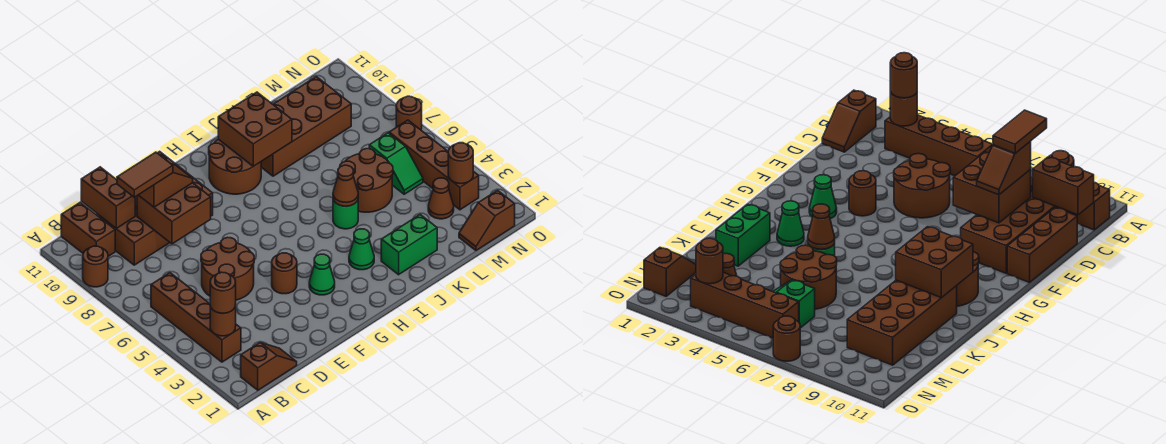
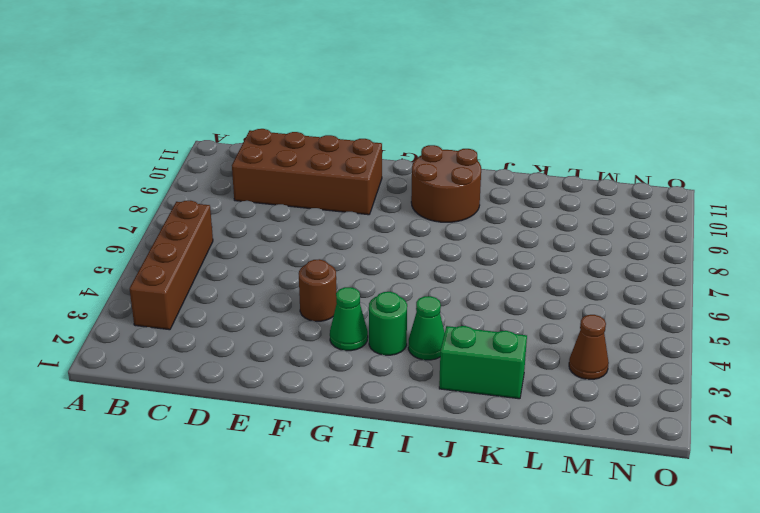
green round brick H3 level 1 -> green round brick J5 level 1
none -> brown round brick A9 level 1
none -> brown slope B1:C1 level 1 top B
none -> brown brick B10:B11 level 1

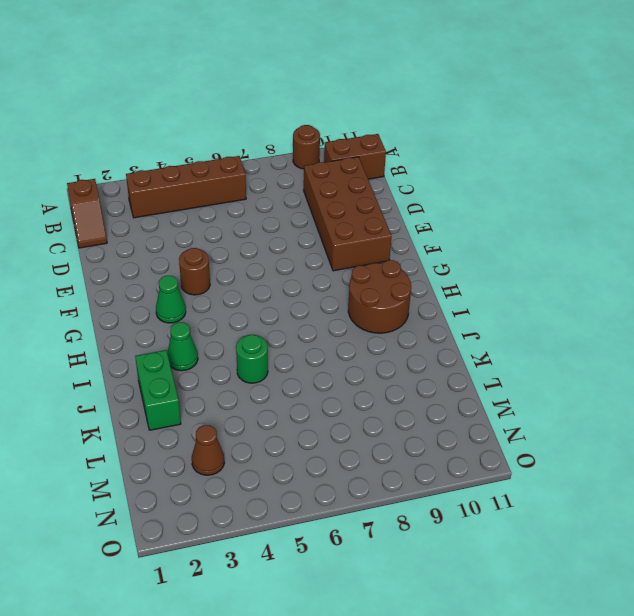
none -> brown round brick D5:E6 level 1
none -> brown brick D11:F11 level 1
none -> brown brick J9:M10 level 1

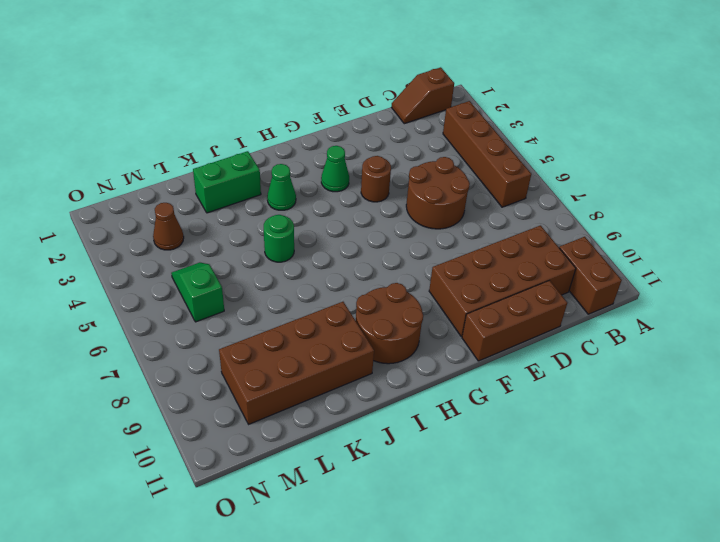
none -> brown round brick A9 level 1
none -> brown round brick K5:L6 level 1
none -> brown slope M1:N1 level 1 top N

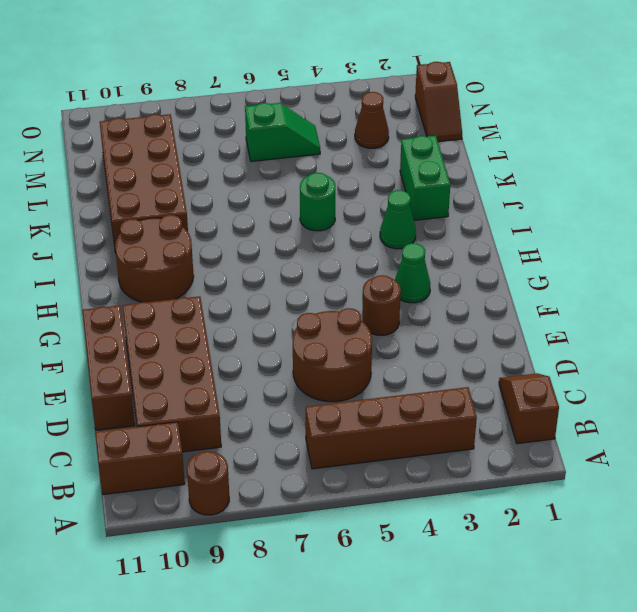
none -> brown round brick K5:L6 level 1
none -> brown brick N3:N6 level 1
none -> brown round brick O7 level 1

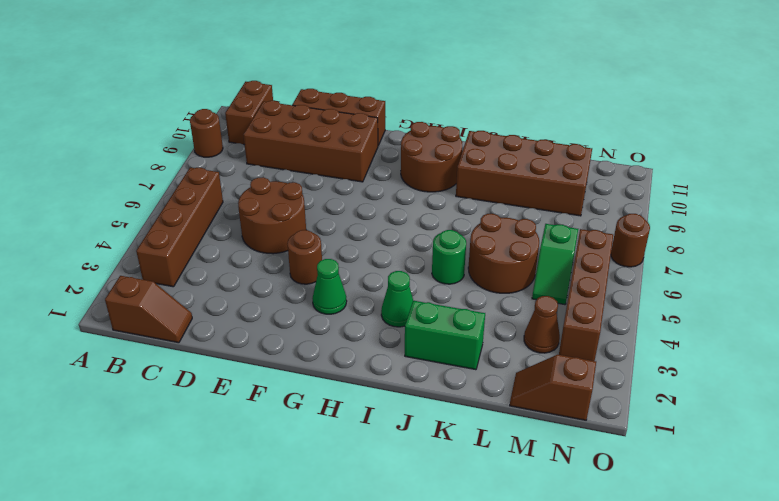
none -> brown round brick B3 level 2
none -> brown brick C10:C11 level 2
none -> brown brick D8:E9 level 2

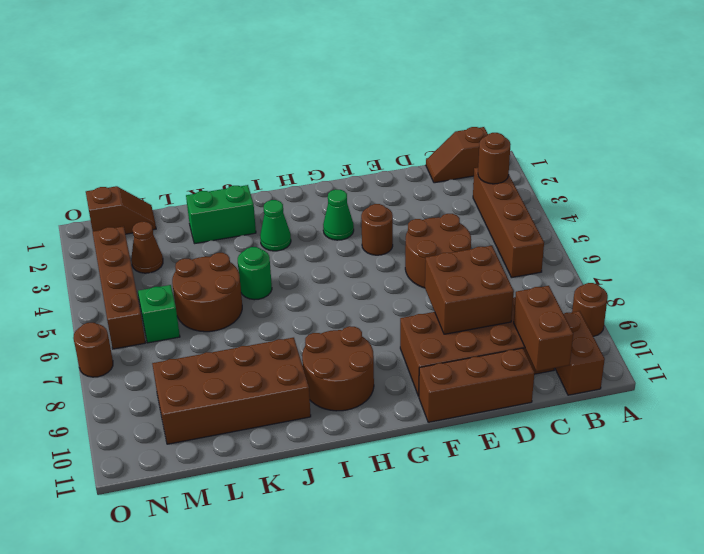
none -> brown brick I9:J10 level 2
none -> brown cone J5 level 2
none -> brown round brick N3 level 2

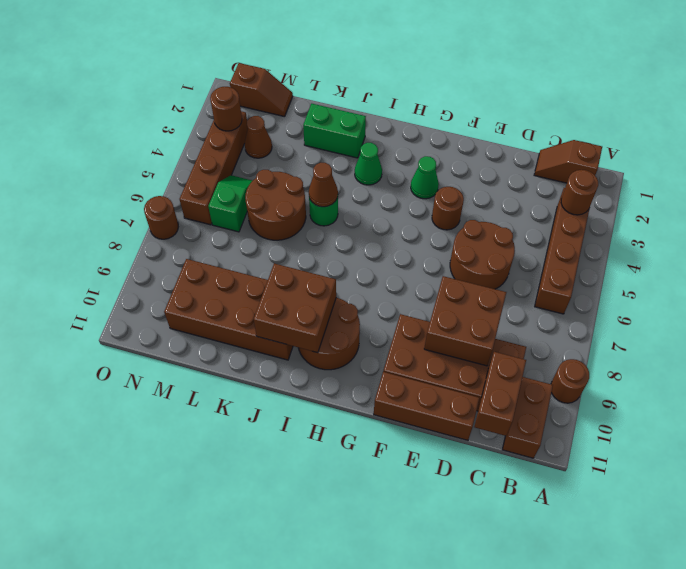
none -> brown round brick B3 level 3
none -> brown slope D9:E9 level 3 top D
none -> brown tile C9:D9 level 4

